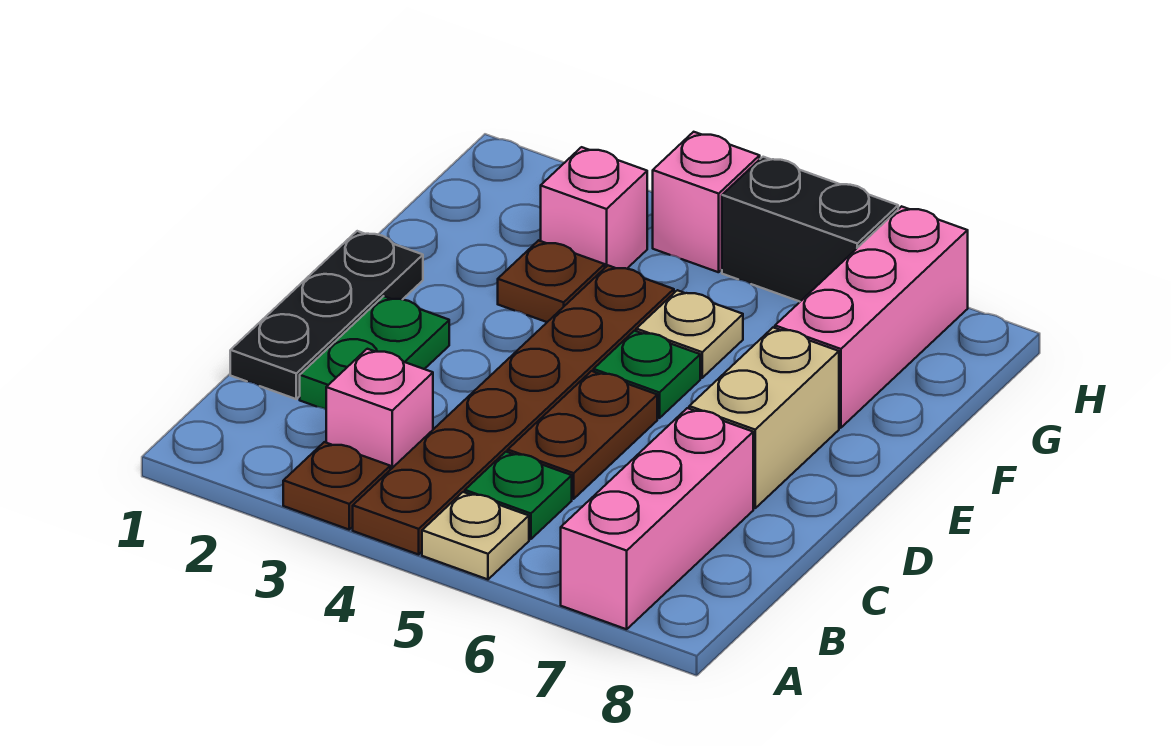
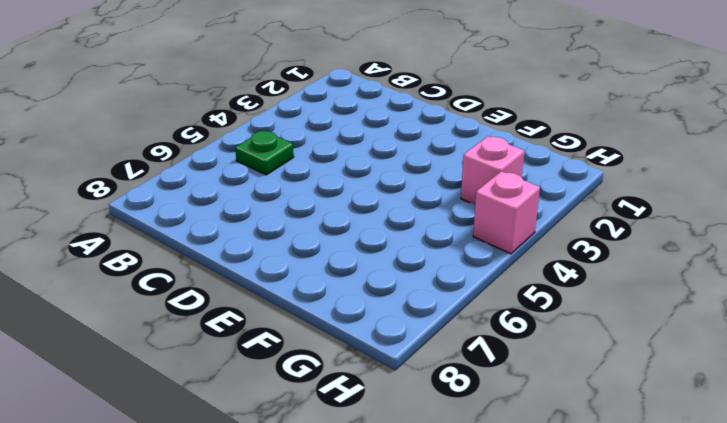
none -> brown plate A3 level 1
none -> brown plate A4:F4 level 1
none -> tan plate A5 level 1

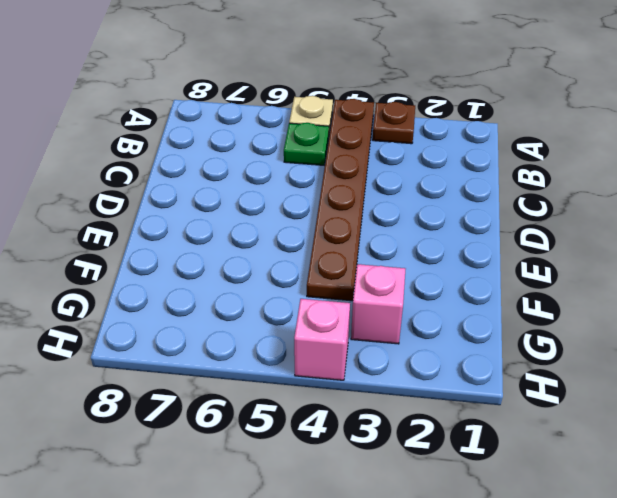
none -> pink brick A7:C7 level 1
none -> pink brick B3 level 1
none -> black plate C1:E1 level 1

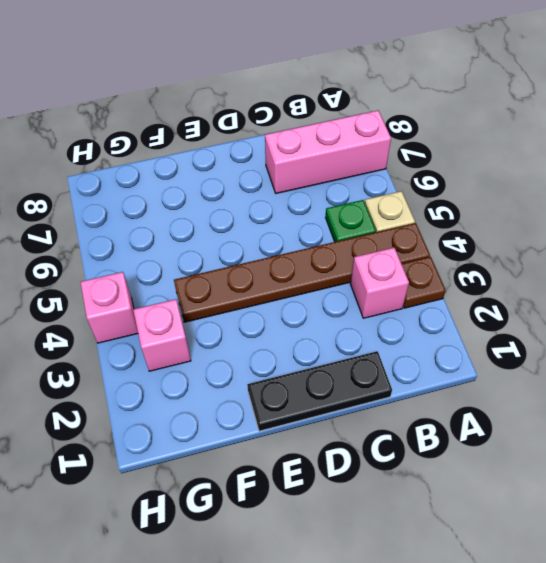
none -> green plate C2:D2 level 1
none -> brown plate C5:D5 level 1
none -> tan brick D7:E7 level 1

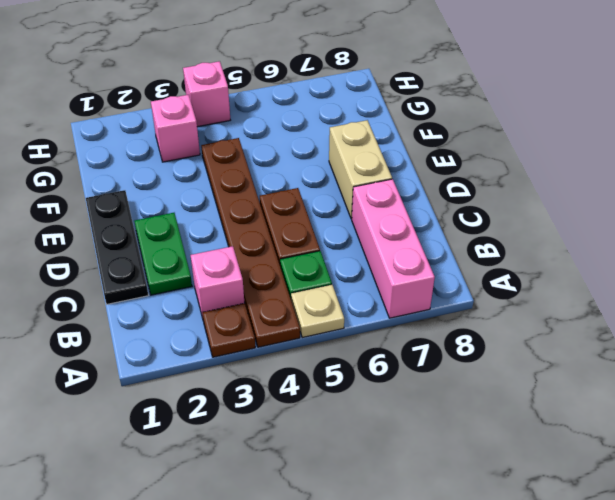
none -> green plate E5 level 1
none -> brown plate F3 level 1
none -> tan plate F5 level 1

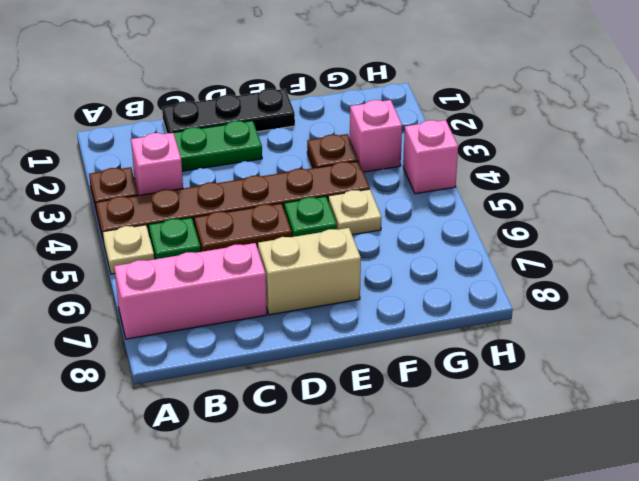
none -> pink brick F7:H7 level 1
none -> black brick H5:H6 level 1

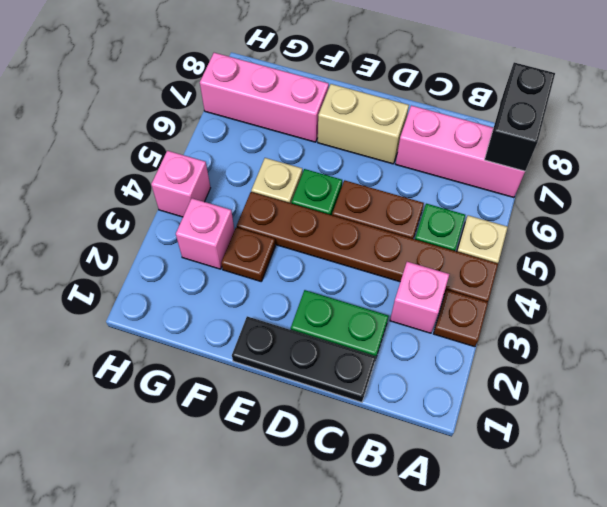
black brick A7:A8 level 2 -> black brick H5:H6 level 1

